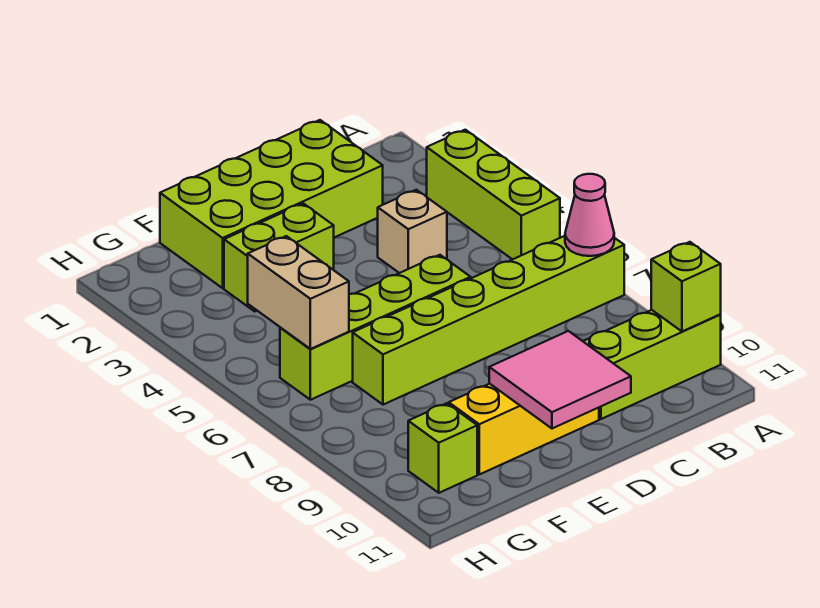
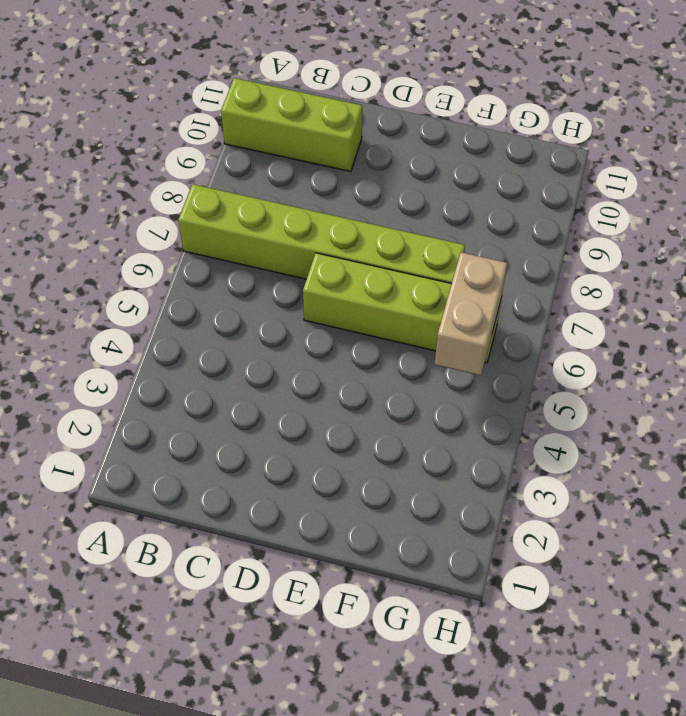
none -> lime brick A3:A5 level 1
none -> lime brick C1:F2 level 1
none -> tan brick C4 level 1

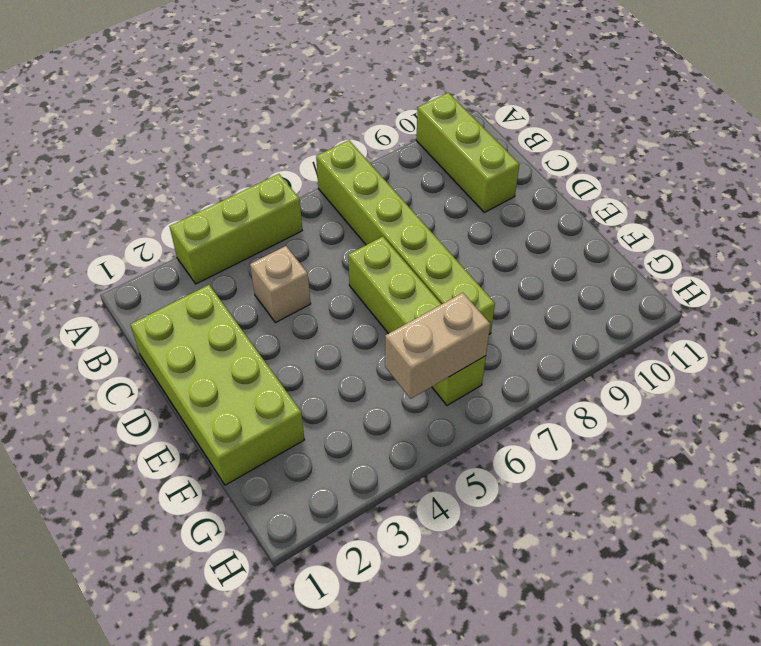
none -> yellow brick D10:F10 level 1
none -> lime brick E3:F3 level 1
none -> lime brick G10 level 1

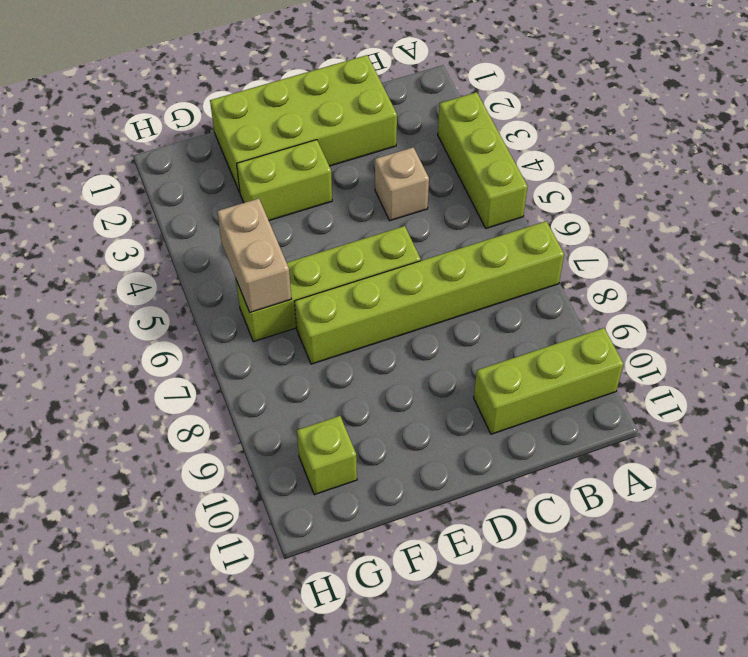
none -> yellow brick D10:F10 level 1
none -> pink cone A7 level 2
none -> lime brick A10 level 2

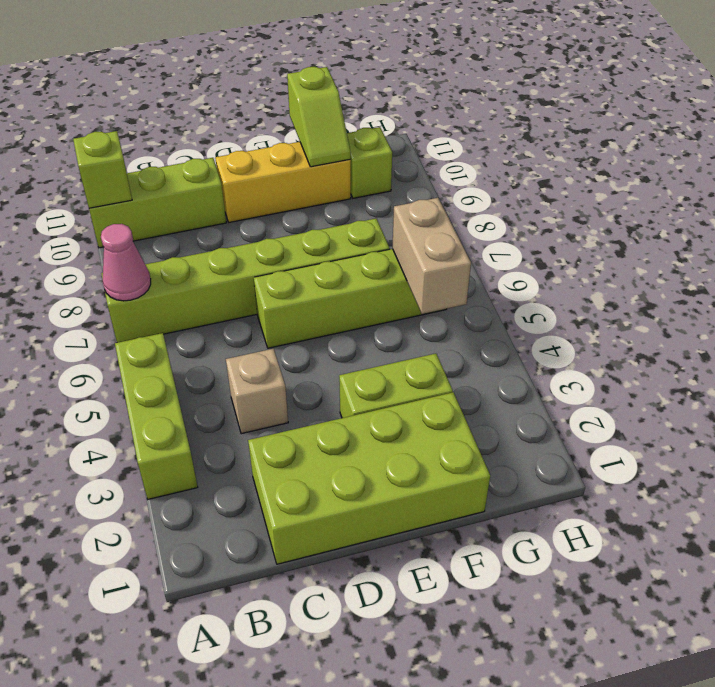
lime slope F10:F11 level 2 top 11 -> none
none -> pink tile D10:E11 level 2

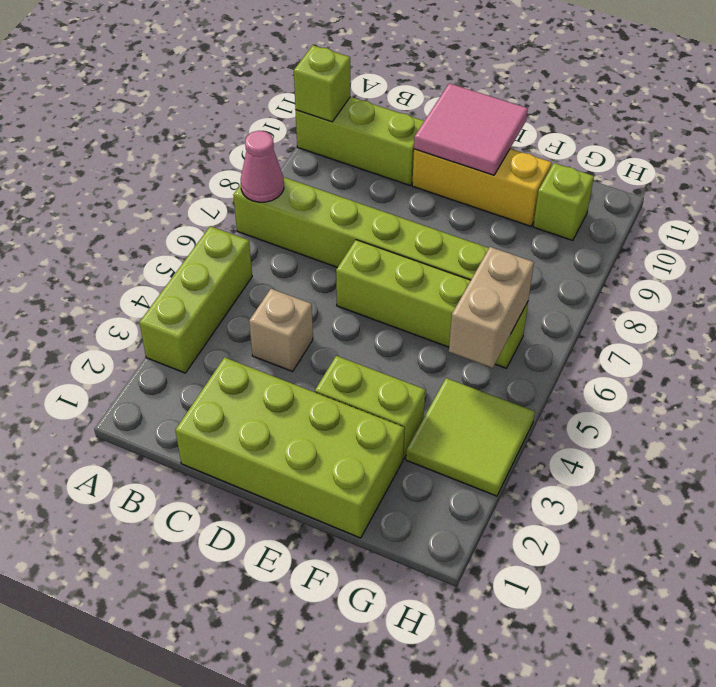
lime tile G3:H4 level 1 -> none

